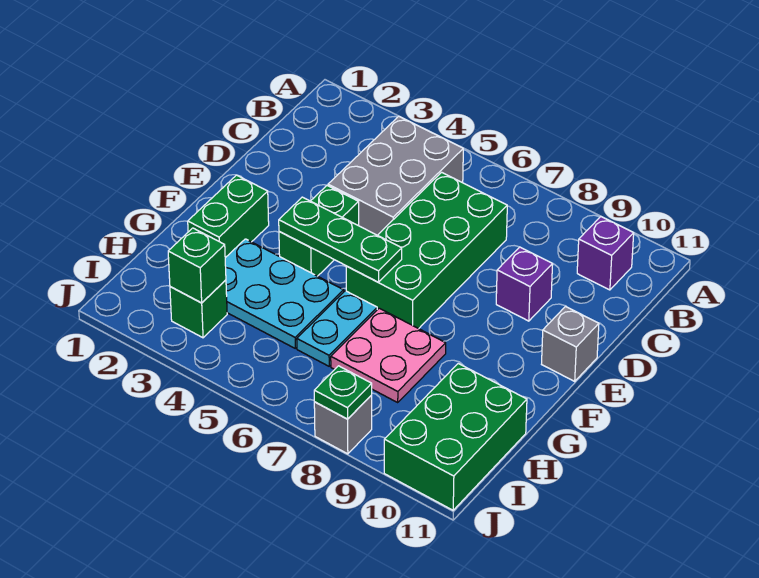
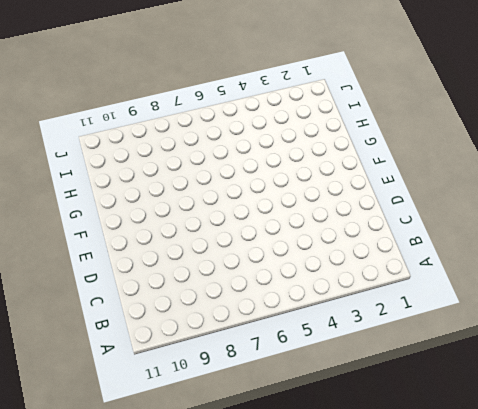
none -> grey brick B4:D5 level 1
none -> purple brick B10 level 1
none -> green brick C6:F7 level 1

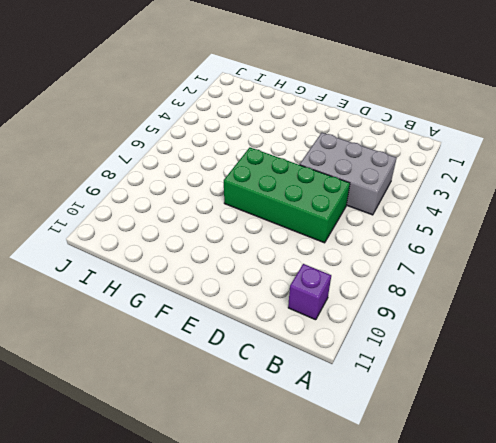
none -> purple brick D9 level 1
none -> green brick E4:F4 level 1
none -> grey brick E11 level 1

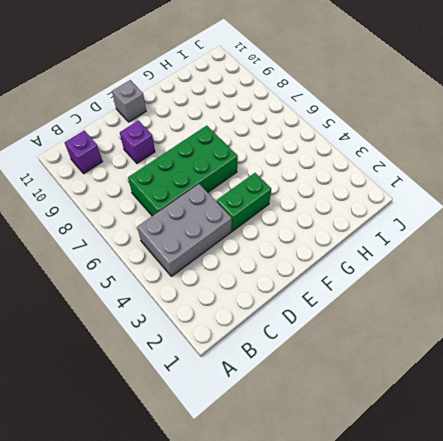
none -> green brick F2:G2 level 1
none -> cyan plate G3:H5 level 1
none -> cyan plate G6:H6 level 1

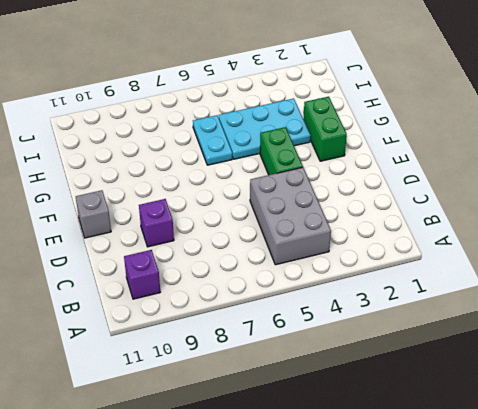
none -> green brick C6:F7 level 1
none -> pink plate G7:H8 level 1
none -> green brick H10:J11 level 1

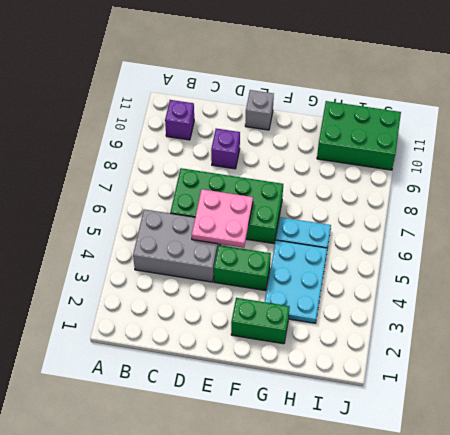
pink plate D5:E6 level 2 -> pink plate G7:H8 level 1
none -> green brick I3 level 1
none -> grey brick J8 level 1
none -> green plate F4:F6 level 2

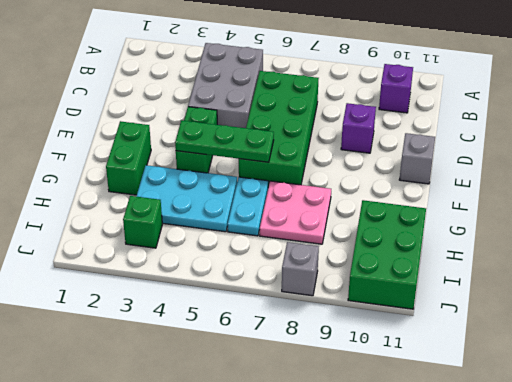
none -> green brick I3 level 2
none -> green plate J8 level 2

